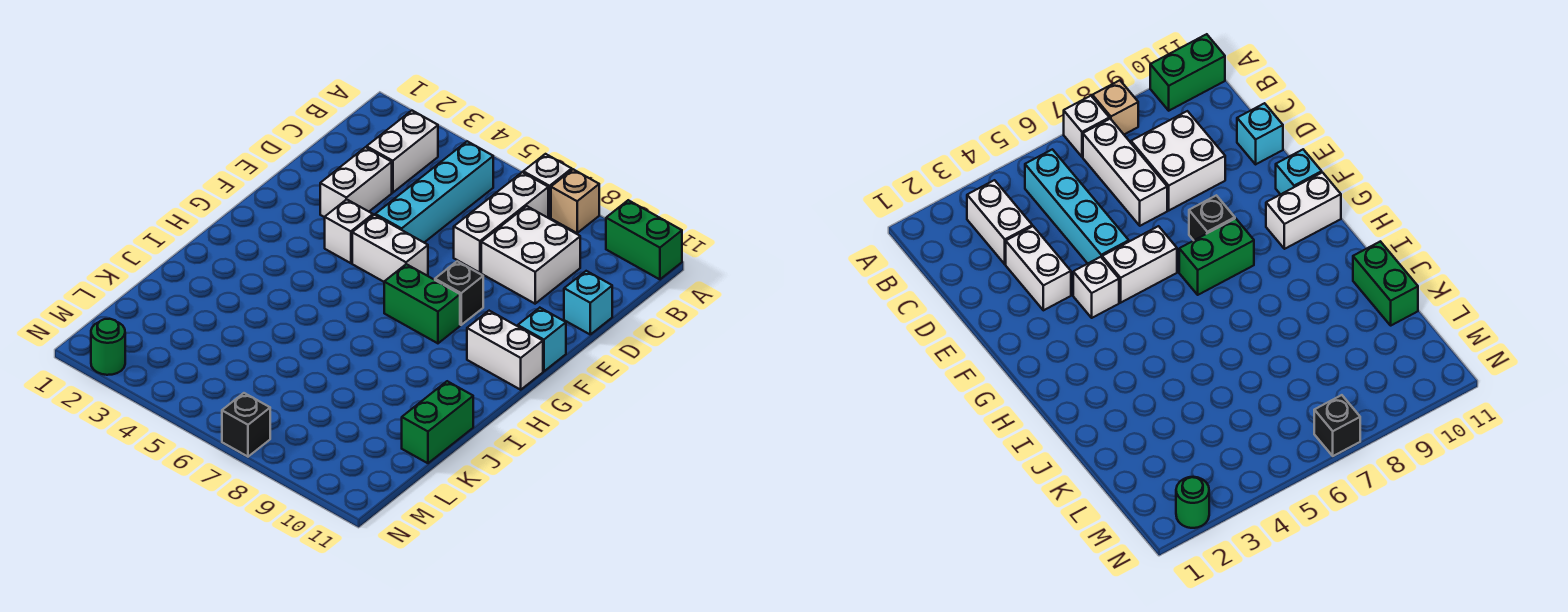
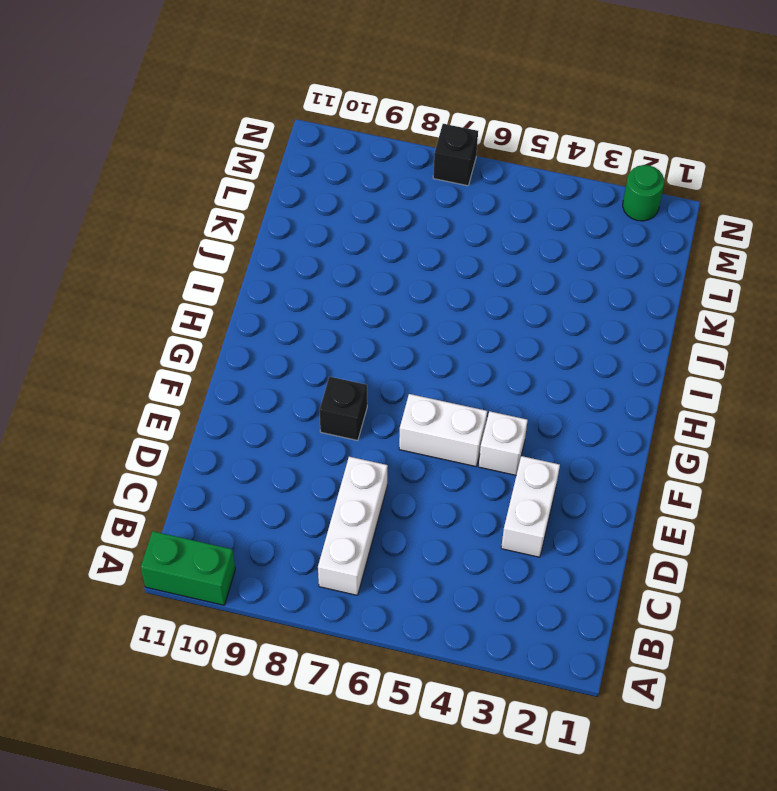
none -> white brick A7 level 1
none -> tan brick A8 level 1
none -> white brick B3:C3 level 1

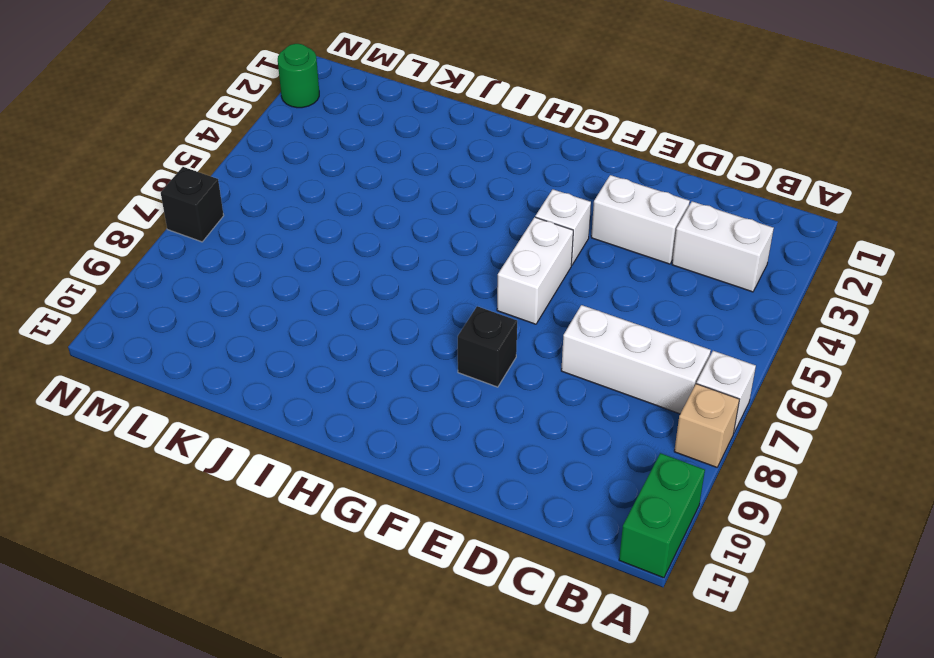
none -> cyan brick B5:E5 level 1
none -> white brick C8:D9 level 1
none -> cyan brick D11 level 1

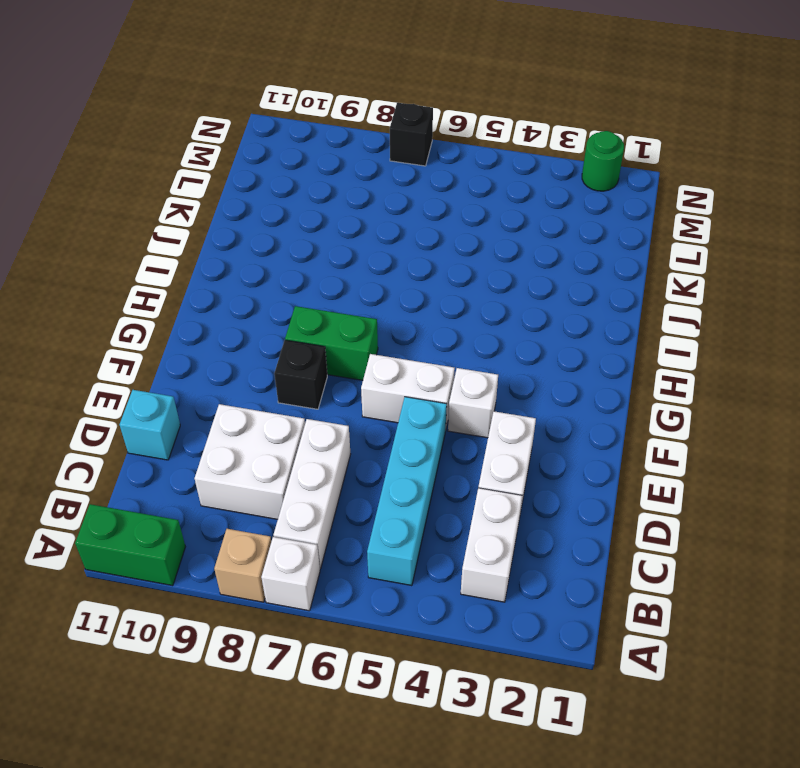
none -> cyan brick F11 level 1
none -> white brick G10:G11 level 1
none -> green brick J11:K11 level 1

